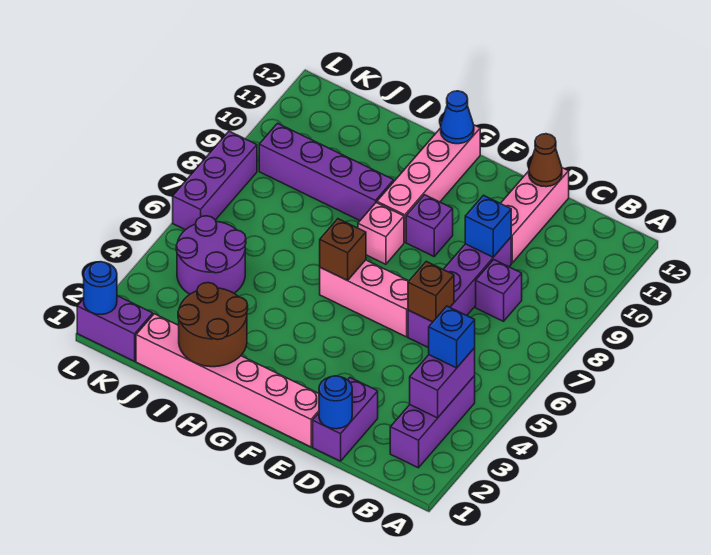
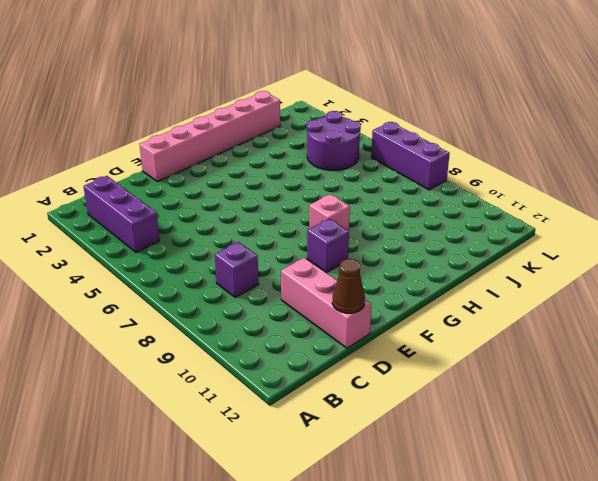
none -> purple brick D1:D2 level 1
none -> purple brick D6:D9 level 1
none -> pink brick E6:G6 level 1

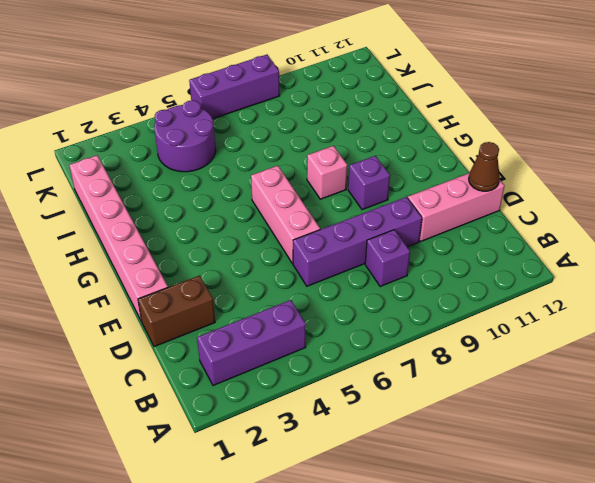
brown brick D1:D2 level 1 -> purple brick D1:D2 level 1
none -> pink brick G9:G12 level 1
none -> purple brick H9:K9 level 1
none -> purple brick K1:L1 level 1

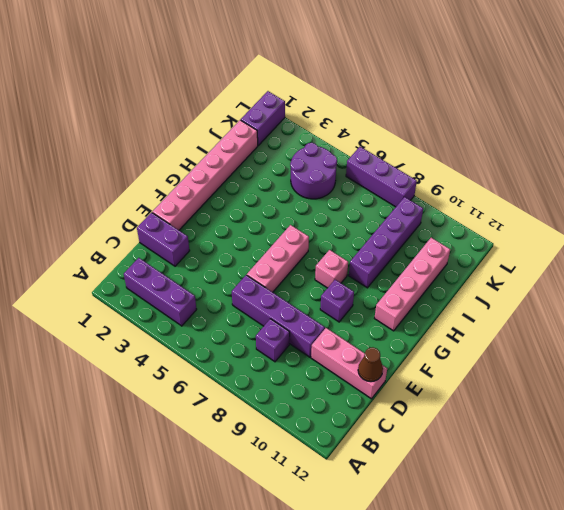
pink brick G11:J11 level 1 -> pink brick G9:G12 level 1
none -> purple brick B3:B4 level 2
none -> blue round brick D1 level 2
none -> brown brick D6 level 2

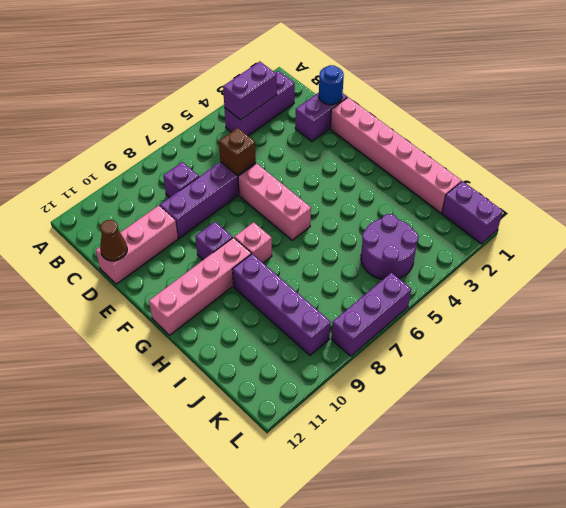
none -> blue brick D9 level 2
none -> brown brick G6 level 2
none -> blue cone G12 level 2

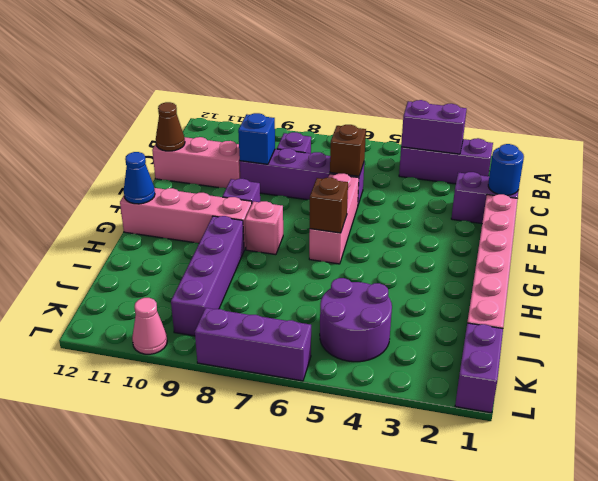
pink cone L10 level 1 -> none
none -> brown round brick H1:I2 level 2
none -> blue round brick L1 level 2
none -> blue brick B4 level 3

